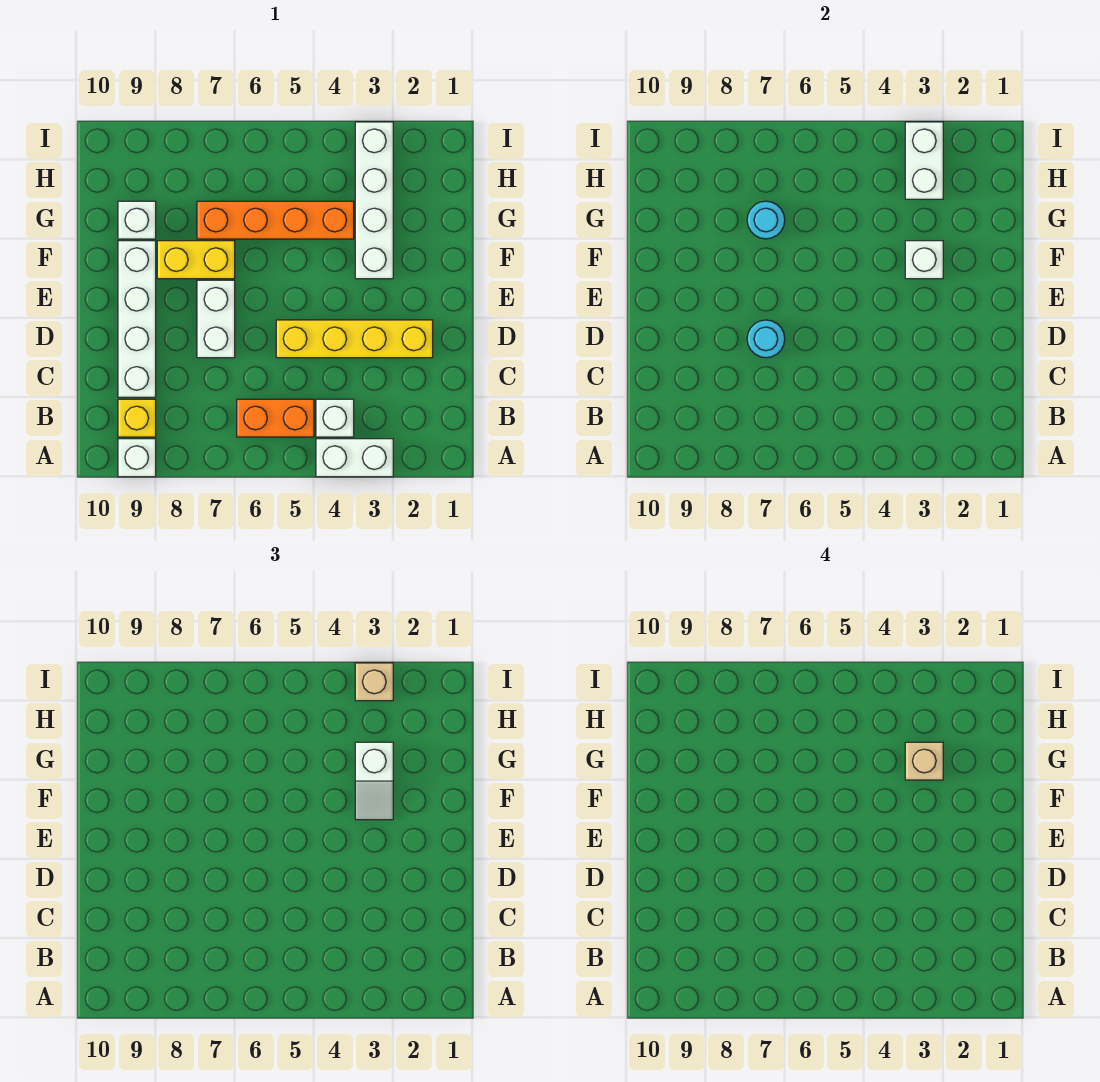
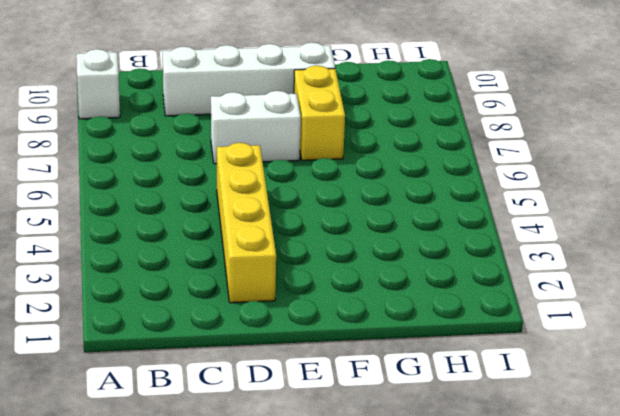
none -> white brick A3:A4 level 1
none -> white brick B4 level 1
none -> orange brick B5:B6 level 1

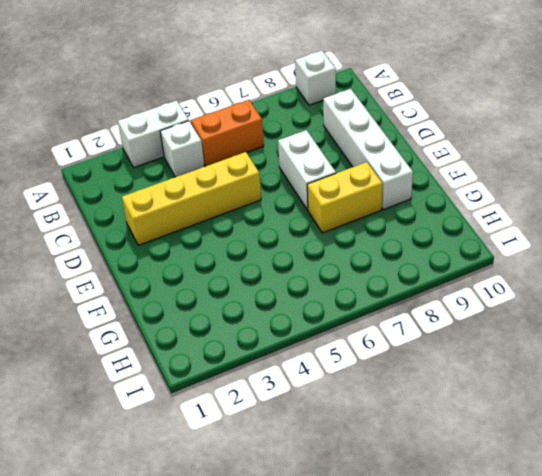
none -> yellow brick B9 level 1
none -> white brick F3:I3 level 1
none -> orange brick G4:G7 level 1

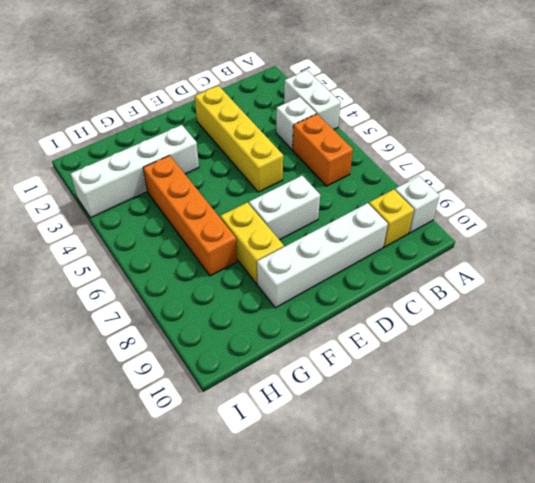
none -> white brick G9 level 1
none -> cyan round brick D7 level 2
none -> white brick F3 level 2

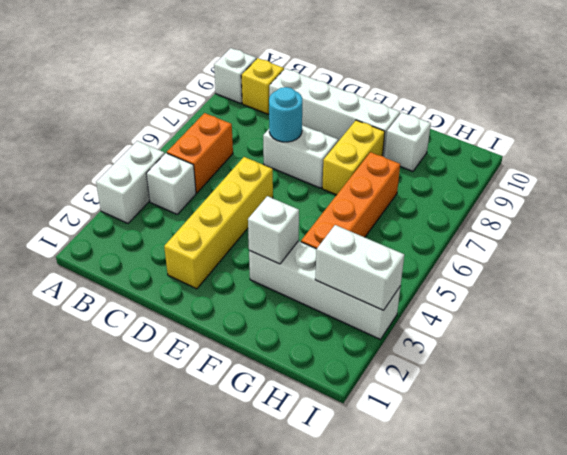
none -> cyan round brick G7 level 2
none -> white slope F3:G3 level 3 top G
none -> tan brick I3 level 3

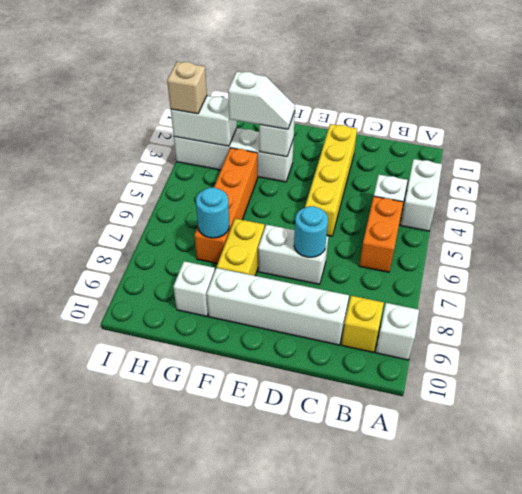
none -> tan brick G3 level 4

